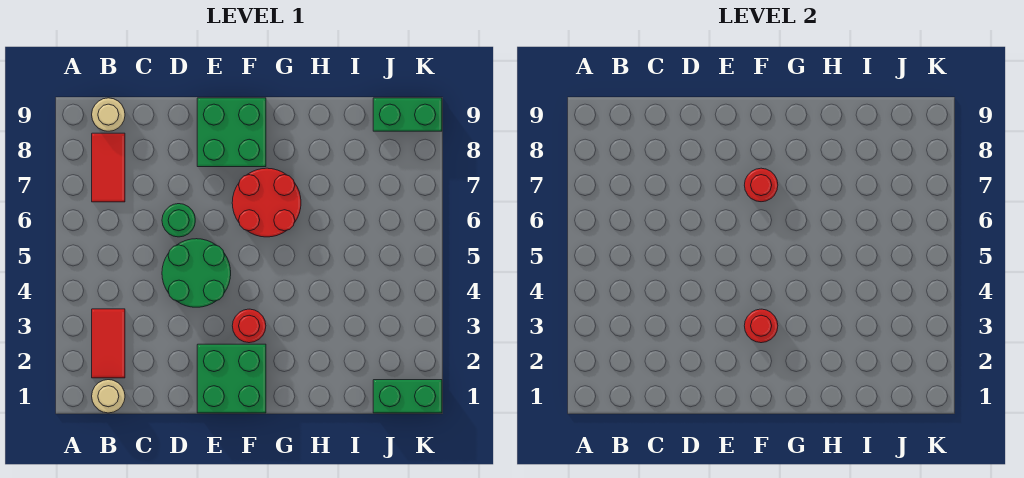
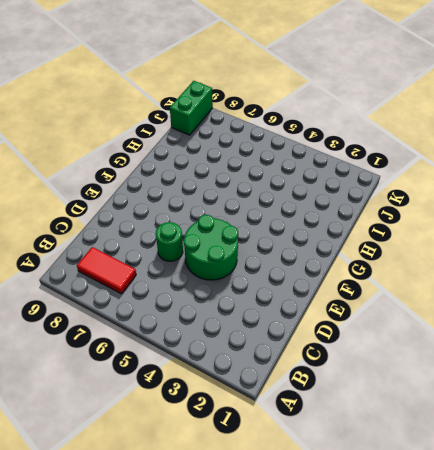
none -> tan round brick B1 level 1
none -> red tile B2:B3 level 1
none -> tan round brick B9 level 1

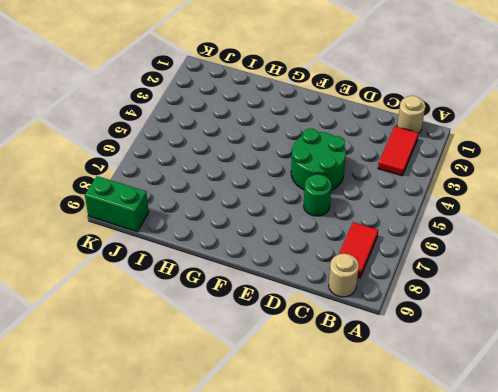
none -> green brick E1:F2 level 1
none -> green brick E8:F9 level 1
none -> red round brick F3 level 1

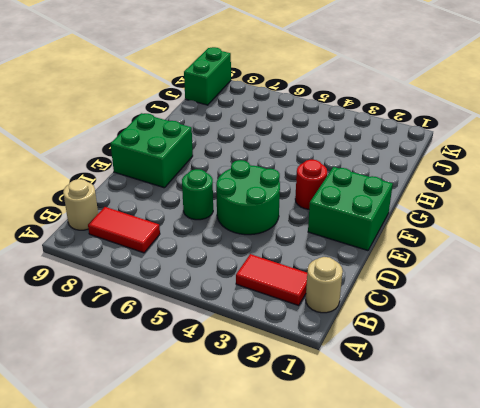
none -> red round brick F6:G7 level 1
none -> green brick J1:K1 level 1
none -> red round brick F3 level 2

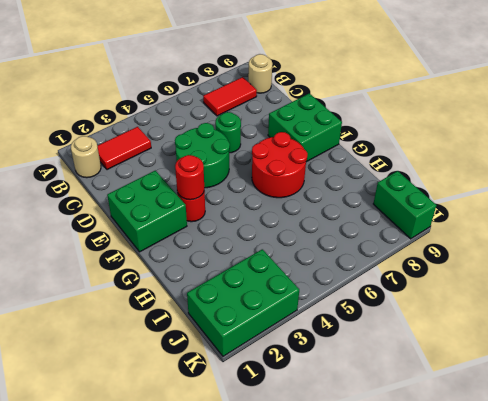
green brick J1:K3 level 1 -> green brick J1:K1 level 1
none -> red round brick F7 level 2

